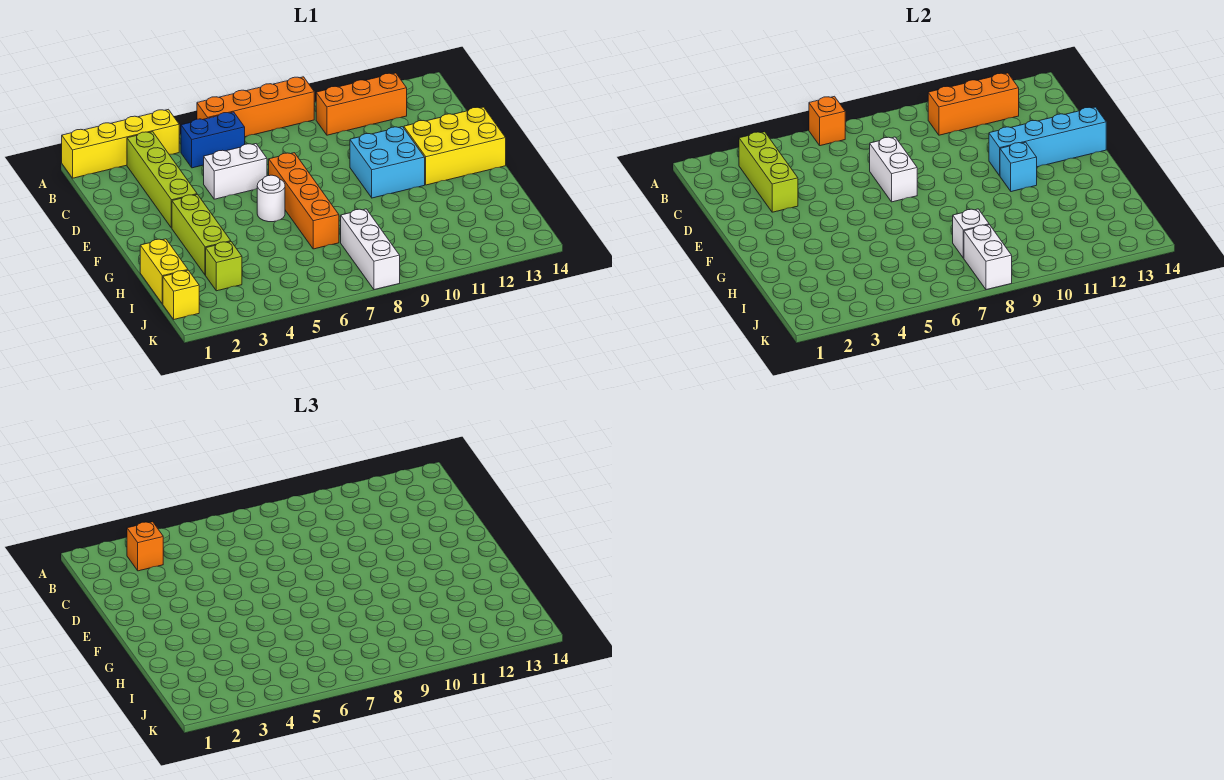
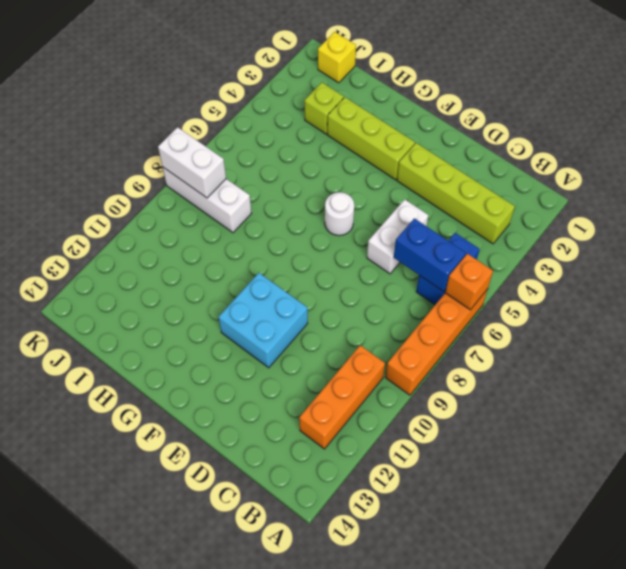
blue brick B6:C6 level 2 -> none
none -> yellow brick A1:A4 level 1
none -> orange brick E7:H7 level 1
none -> yellow brick E12:F14 level 1

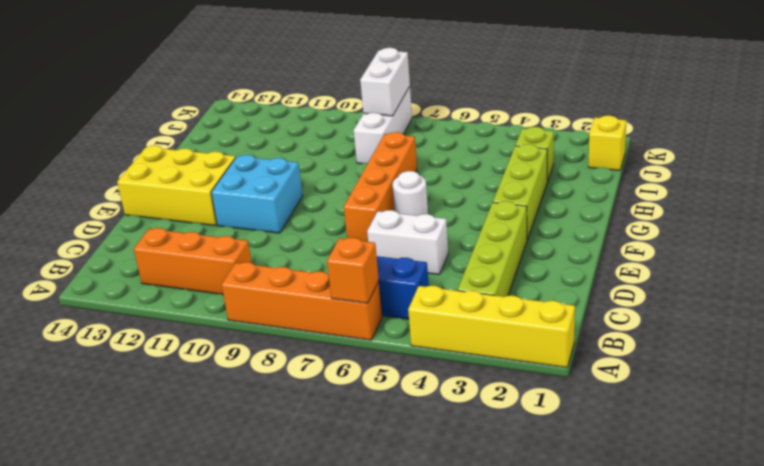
none -> yellow brick H1:I1 level 1
none -> lime brick B3:D3 level 2
none -> orange brick B10:B12 level 2

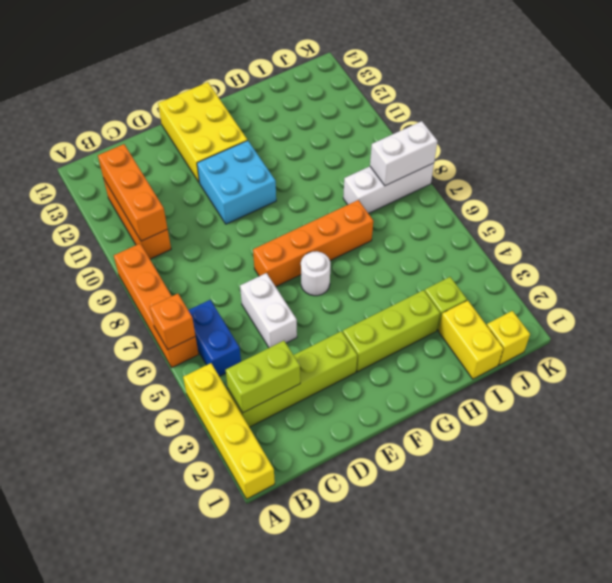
lime brick B3:C3 level 2 -> lime brick B3:D3 level 2
yellow brick I1:I2 level 1 -> yellow brick H1:I1 level 1
none -> white brick D7:E7 level 2
none -> cyan brick E11:E14 level 2
none -> cyan brick F11 level 2

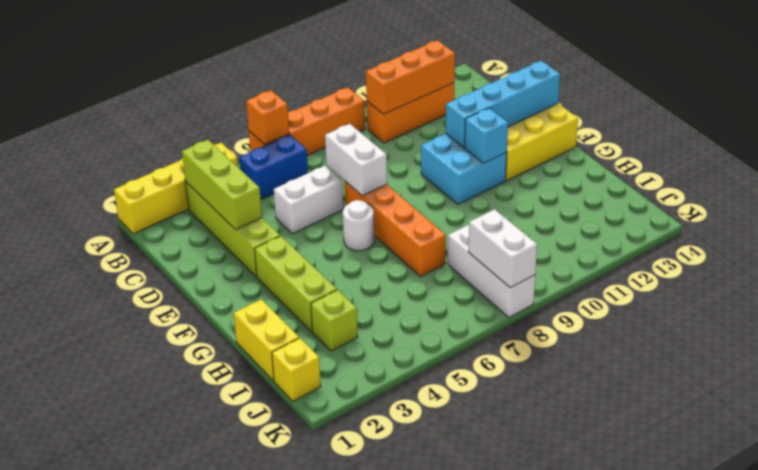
none -> white brick I8 level 2
none -> orange brick B3 level 3

